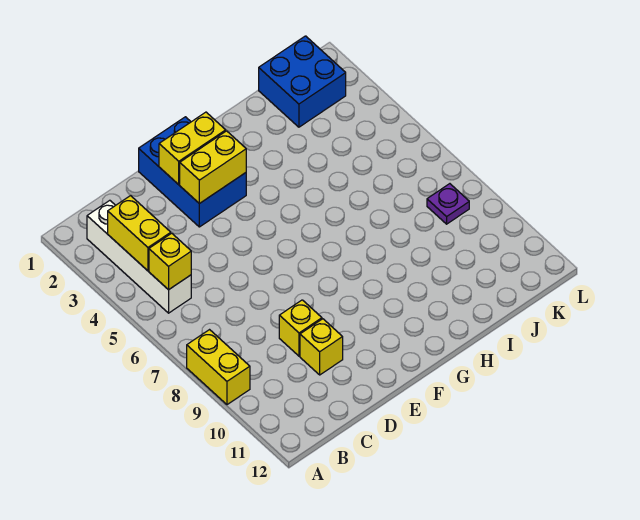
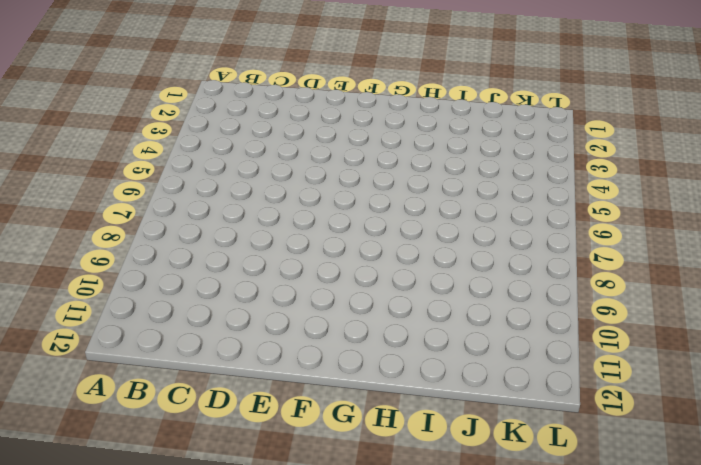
none -> yellow brick A8:A9 level 1
none -> white brick B2:B5 level 1

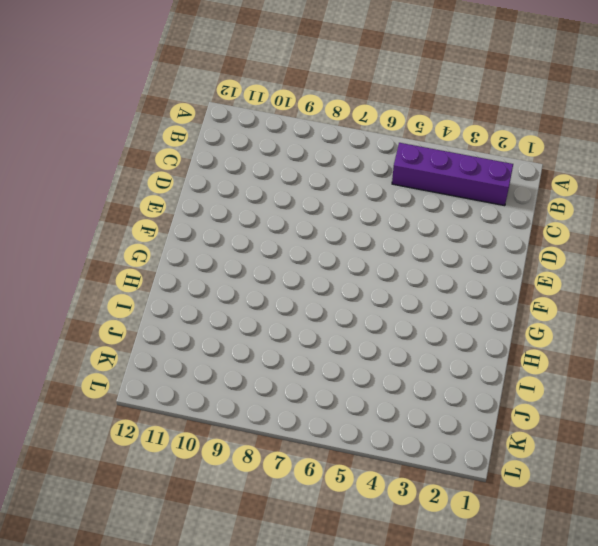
purple brick B2:B5 level 1 -> white brick B2:B5 level 1
none -> yellow brick A8:A9 level 1
none -> yellow brick D9 level 1

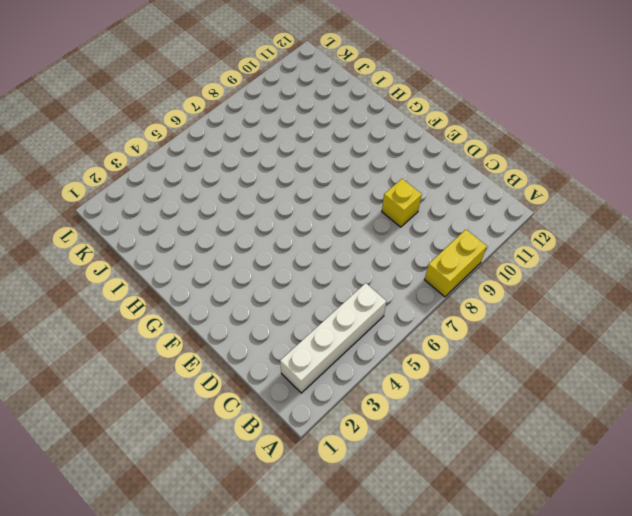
none -> yellow brick D10 level 1
none -> blue brick E1:F3 level 1

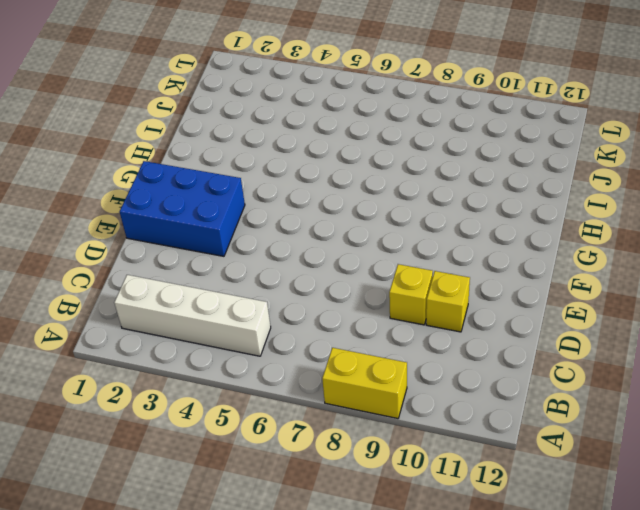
none -> blue brick J1:K2 level 1
none -> purple plate K8 level 1

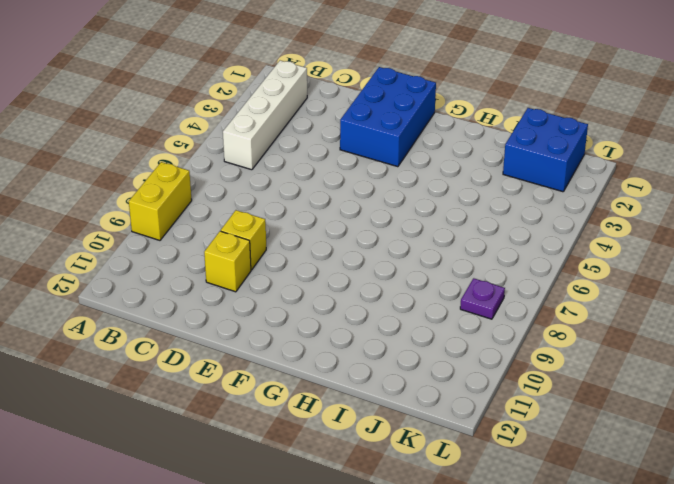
none -> yellow brick B3:B4 level 2
none -> yellow brick B5 level 2

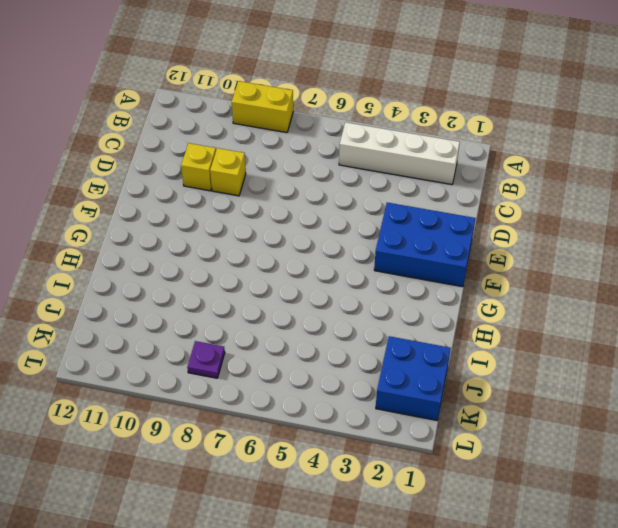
none -> yellow brick B3:B4 level 2
none -> yellow brick B5 level 2

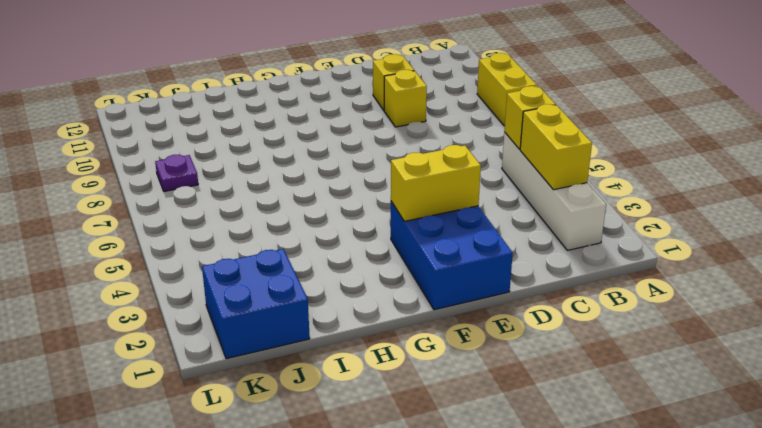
none -> yellow brick E2:F2 level 2

